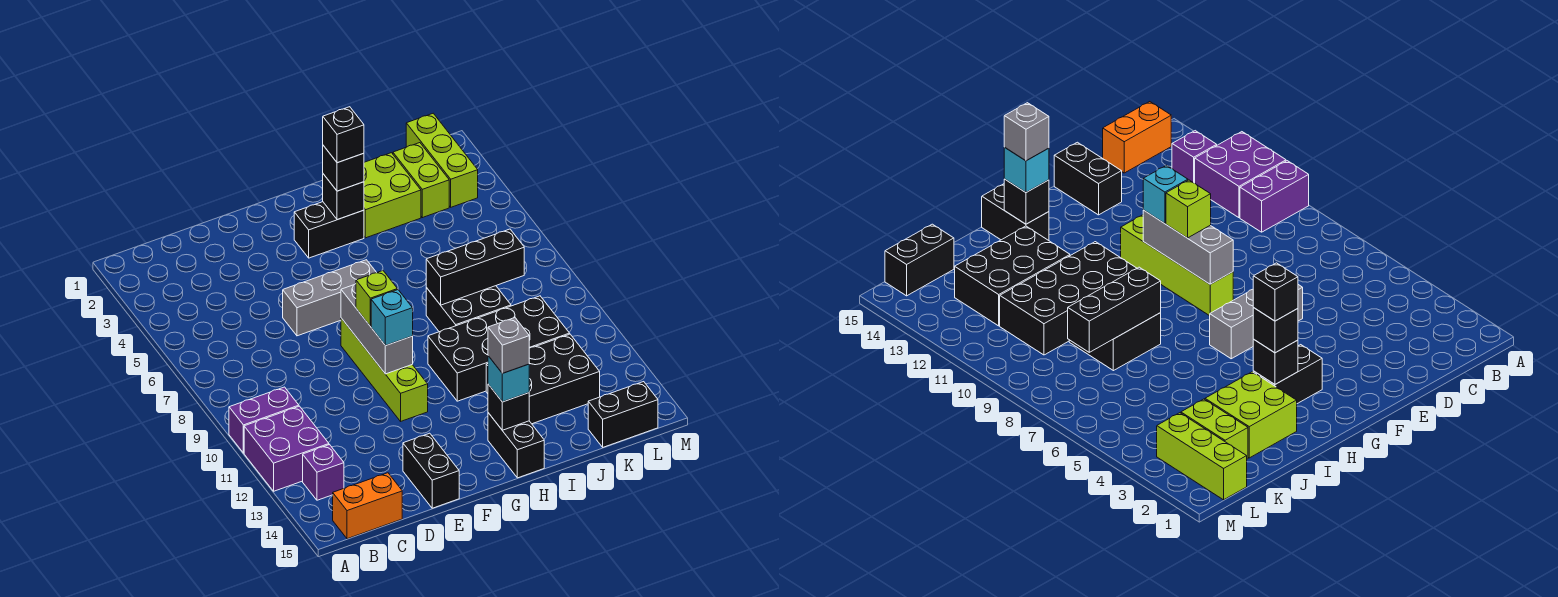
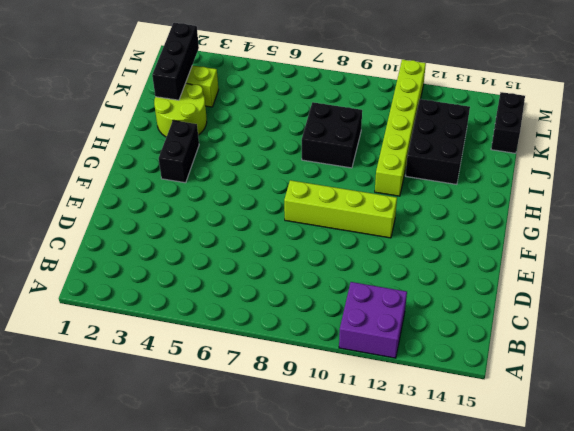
lime brick H11:M11 level 1 -> black brick H10:K11 level 1
lime round brick I2:J3 level 1 -> lime brick I2:J3 level 1
black brick J2:L2 level 2 -> black brick I8:K8 level 2
none -> purple brick A10:B10 level 1
none -> purple brick B13 level 1
none -> orange brick B15:C15 level 1

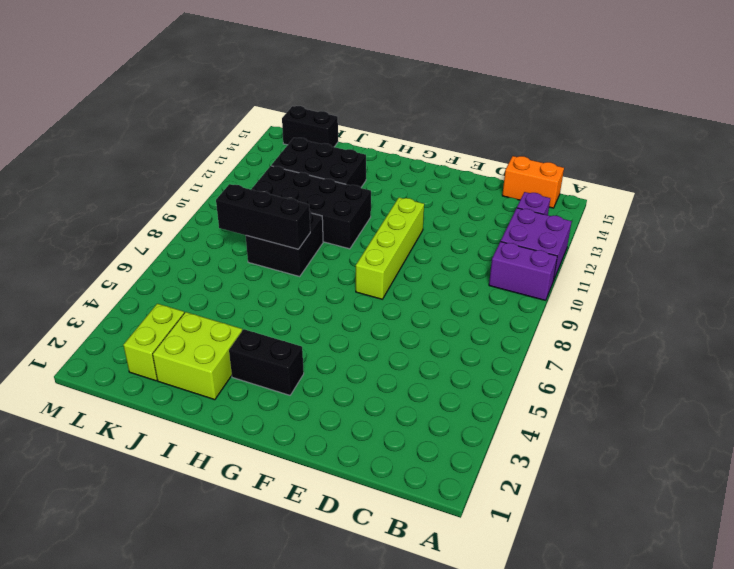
none -> grey brick E6:G6 level 1
none -> black brick E14:E15 level 1
none -> black brick H14:H15 level 1

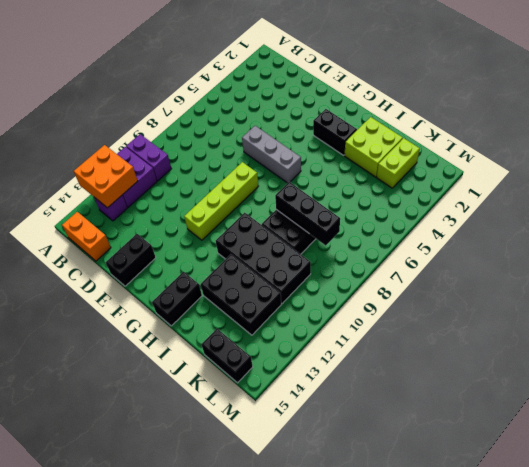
orange brick A12:B13 level 2 -> none
none -> lime brick L1:L3 level 1
none -> grey brick F8:F10 level 2
none -> black brick H3 level 2

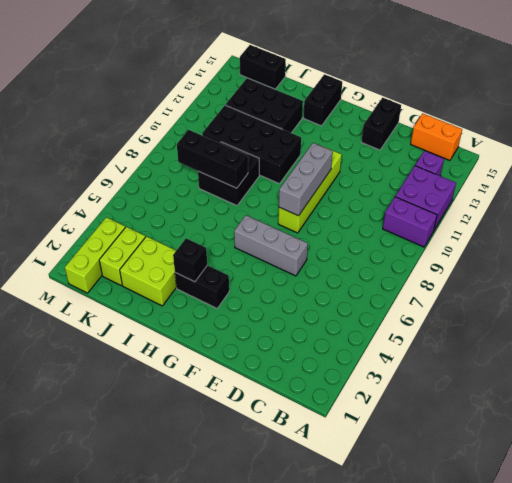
none -> black brick H14 level 2
none -> lime brick F9 level 3
none -> cyan brick F10 level 3

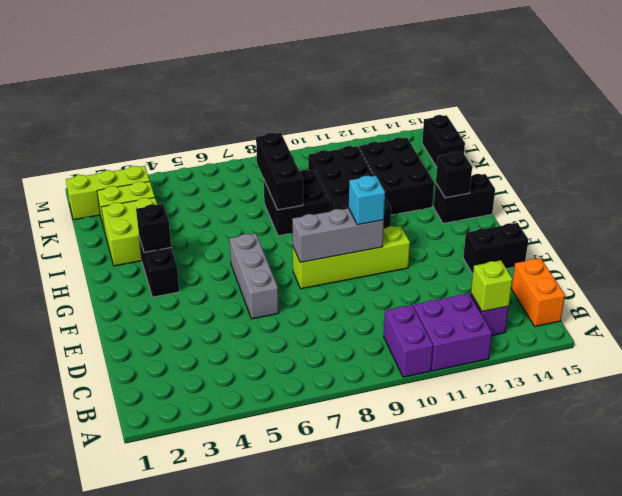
lime brick B13 level 2 -> lime brick F9 level 3
none -> black brick H3 level 3
none -> cyan brick H14 level 3
none -> black brick H3 level 4

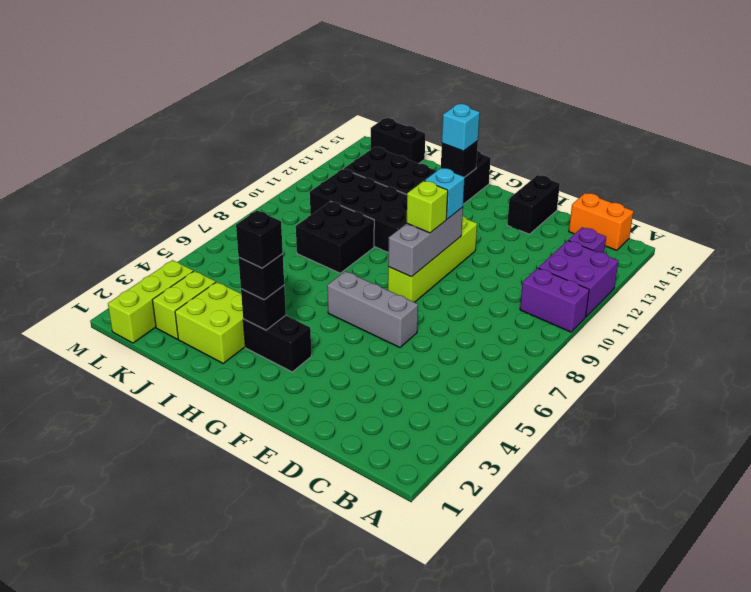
none -> black brick I8:K8 level 2
none -> grey brick H14 level 4

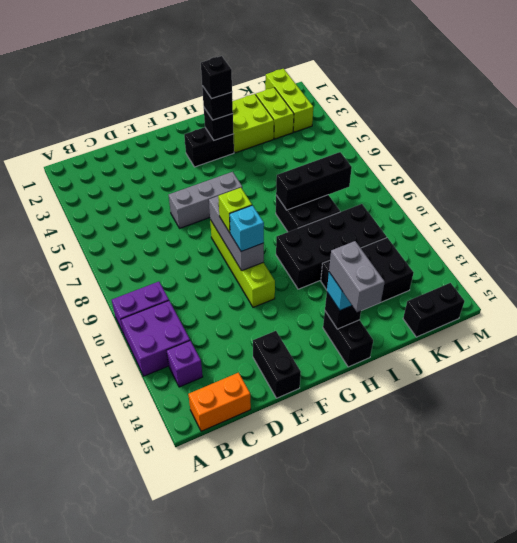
grey brick H14:H15 level 4 -> grey brick H14 level 4

